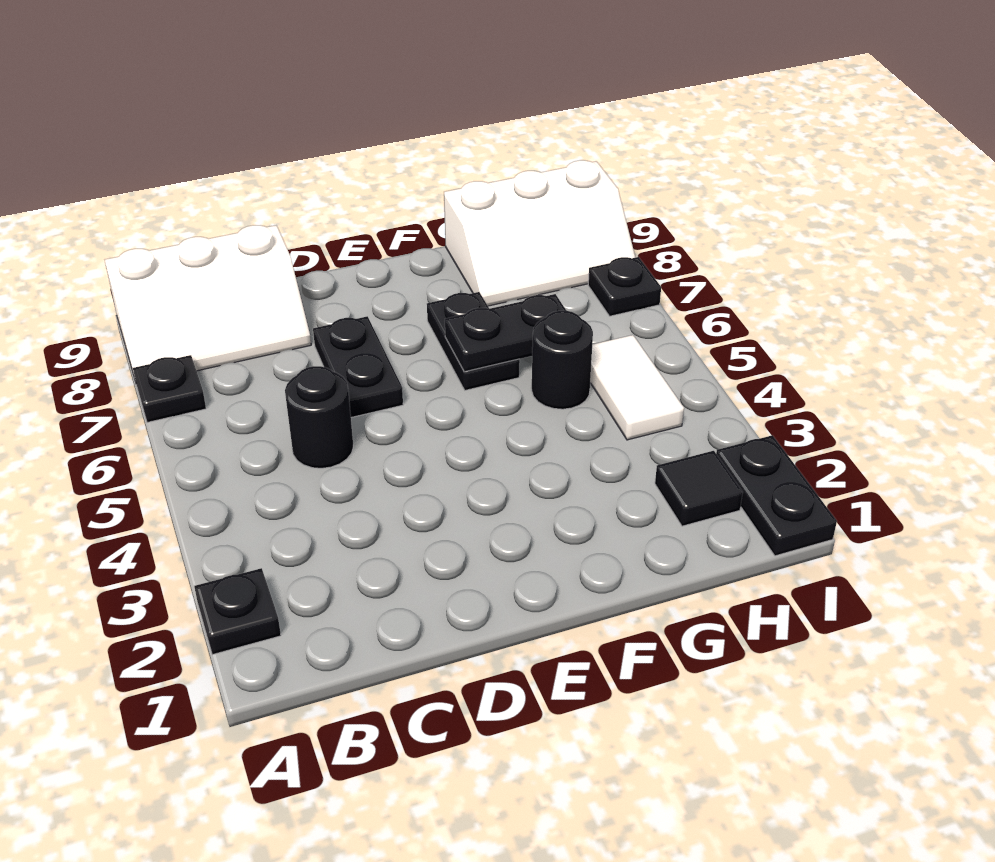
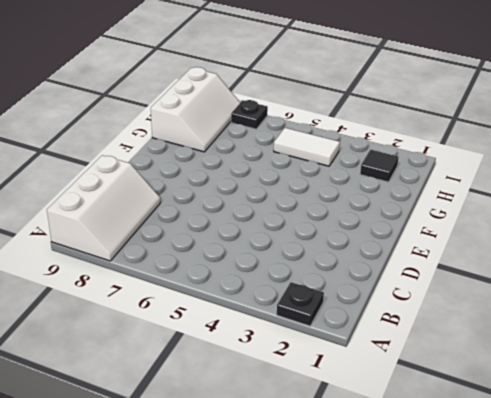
none -> black plate A7 level 1
none -> black round brick C5 level 1
none -> black plate D6:D7 level 1

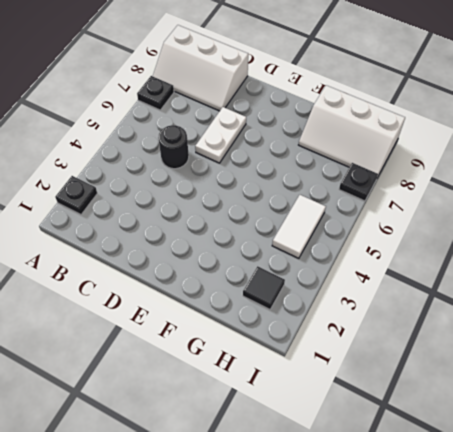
white plate D6:D7 level 1 -> black plate D6:D7 level 1
none -> black plate F6:F7 level 1
none -> black round brick G5 level 1
none -> black plate I1:I2 level 1

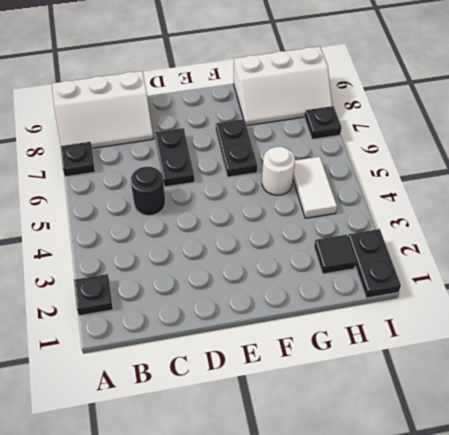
white round brick G5 level 1 -> black round brick G5 level 1
none -> black plate F6:G6 level 2

